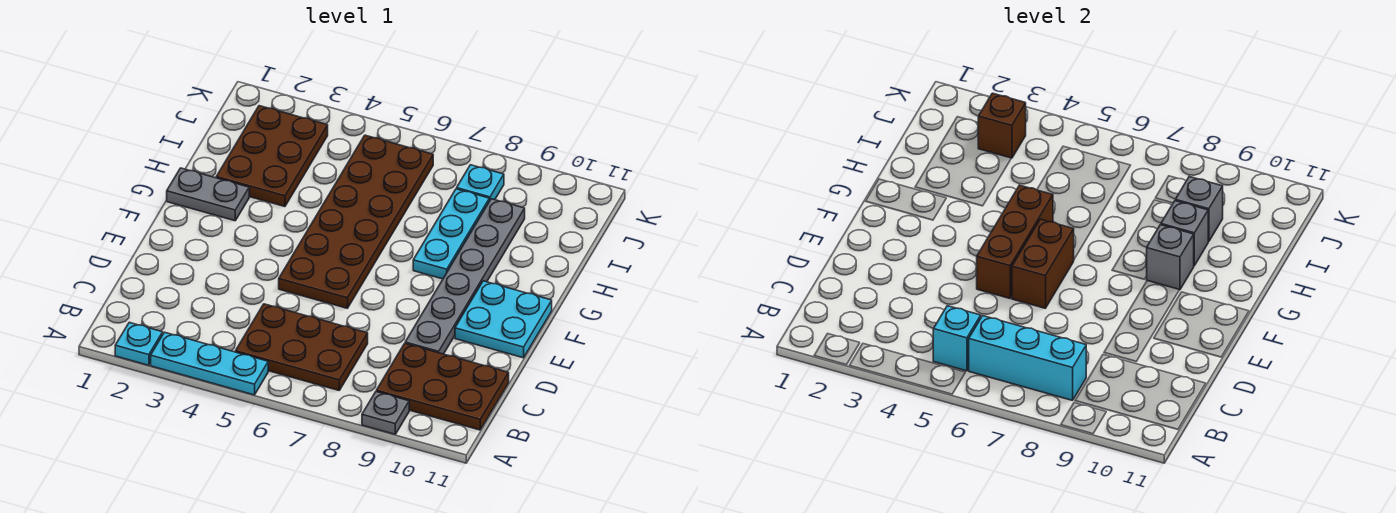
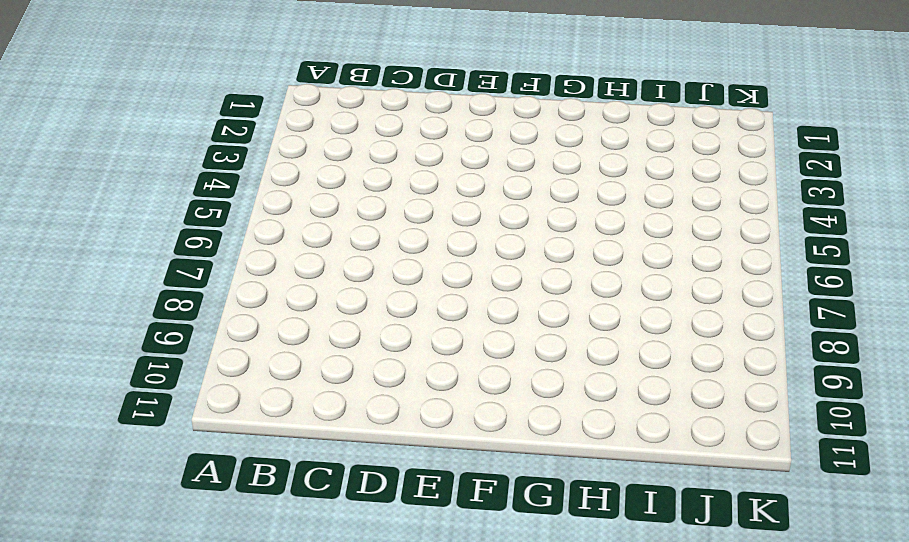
none -> cyan plate A2 level 1
none -> cyan plate A3:A5 level 1
none -> grey plate A9 level 1

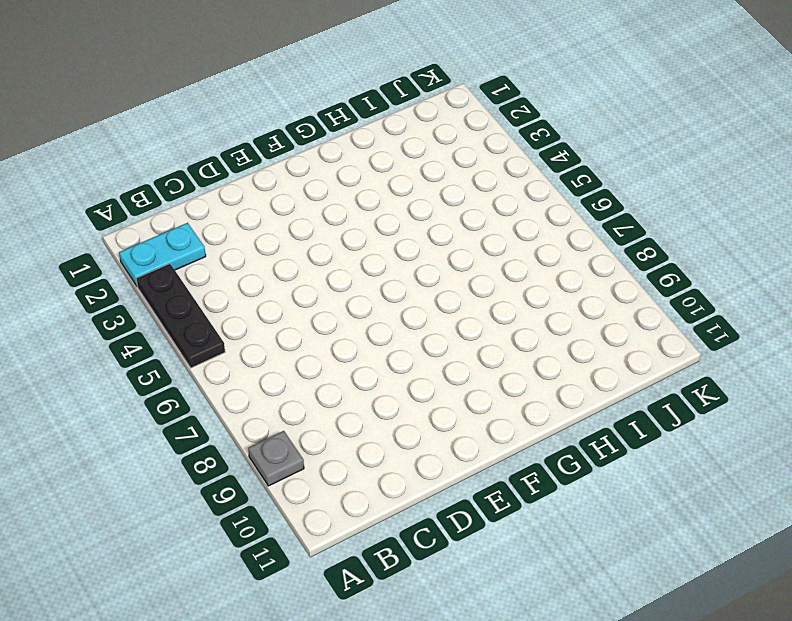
cyan plate A2:B2 level 1 -> cyan plate A2 level 1
black plate A3:A5 level 1 -> cyan plate A3:A5 level 1
none -> brown plate B5:C7 level 1
none -> brown plate B9:C11 level 1
none -> grey plate D9:I9 level 1

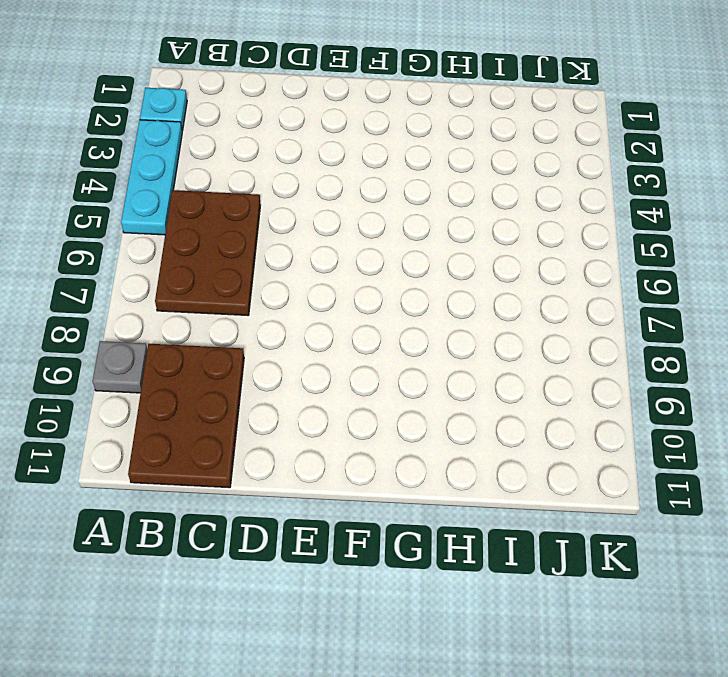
none -> grey plate D9:I9 level 1
none -> brown plate E5:J6 level 1
none -> cyan plate E10:F11 level 1

